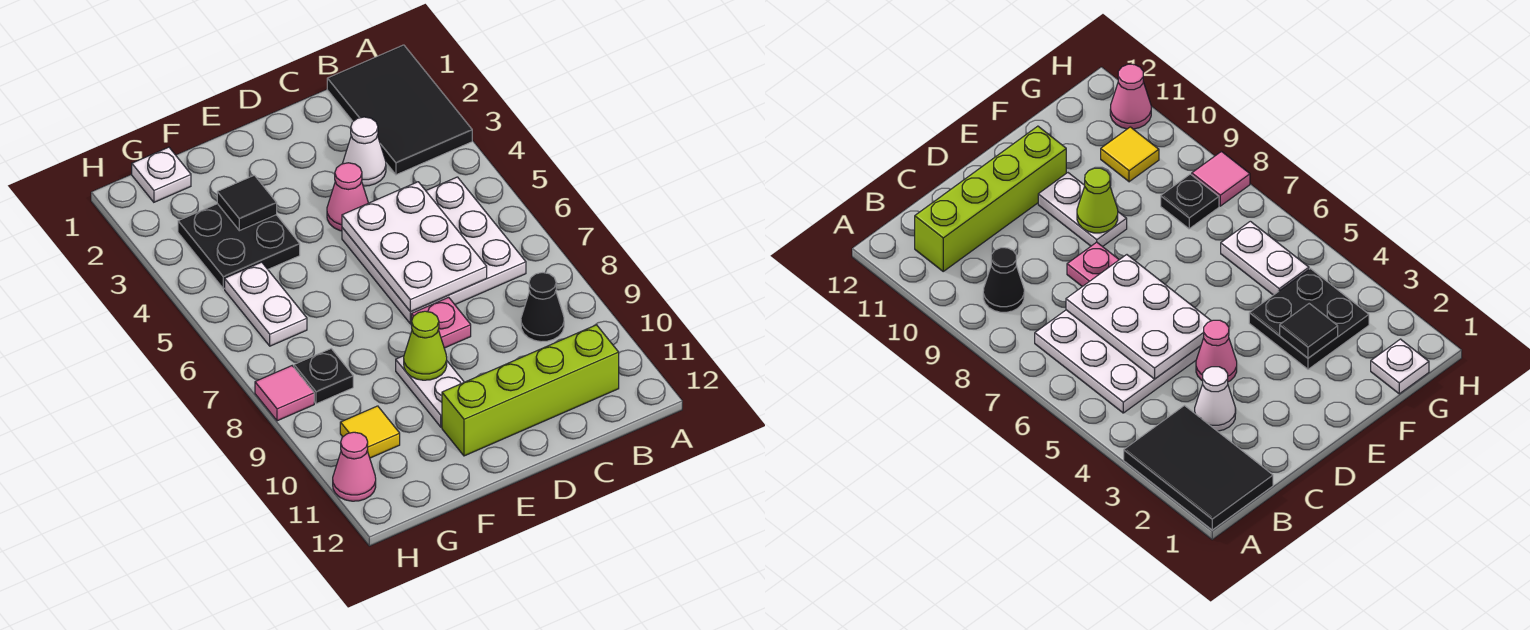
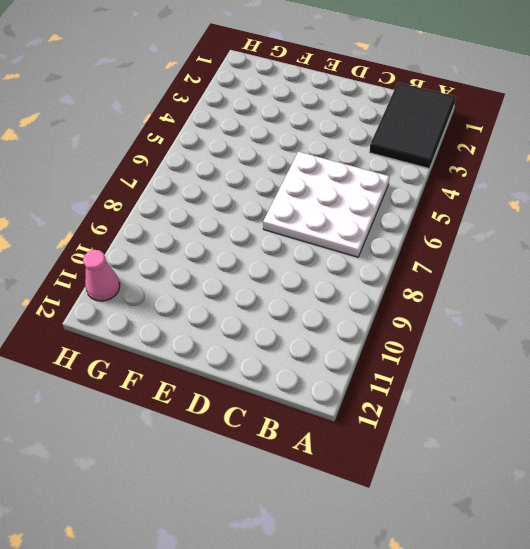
none -> black cone B9 level 1
none -> lime brick B11:E11 level 1
none -> white cone C3 level 1

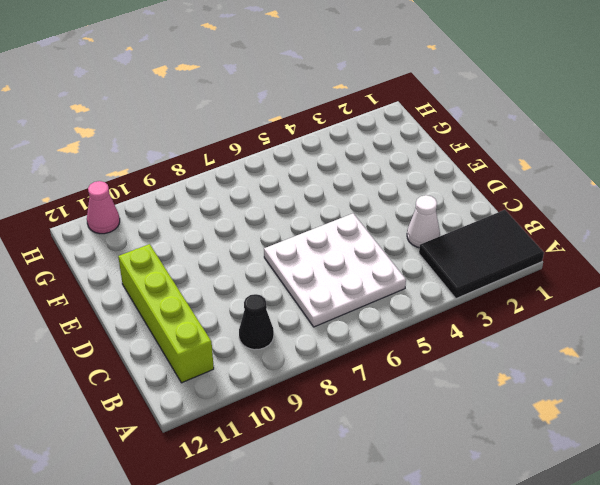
none -> pink cone D4 level 1
none -> pink plate D8 level 1
none -> white plate E9:E10 level 1

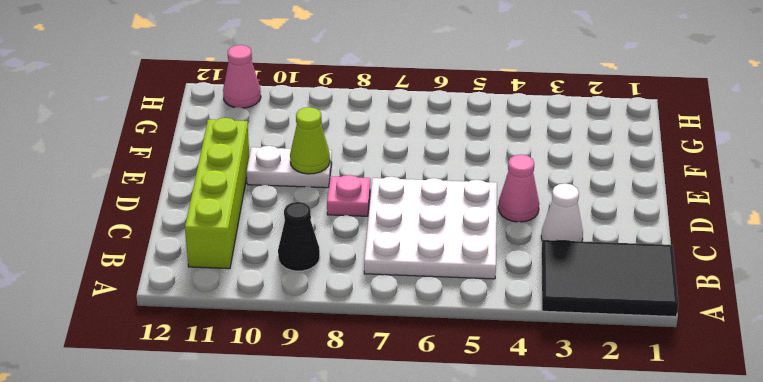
none -> black plate F3:G4 level 1
none -> white plate G1 level 1
none -> white plate G5:G6 level 1

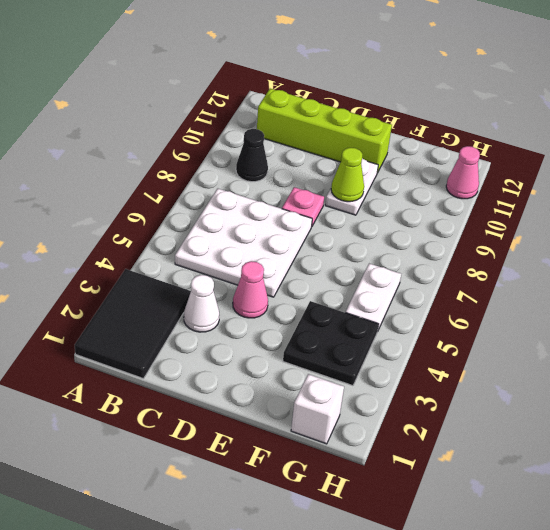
white brick G1 level 1 -> white plate G1 level 1
none -> black plate G8 level 1
none -> yellow tile G10 level 1
none -> pink tile H8 level 1

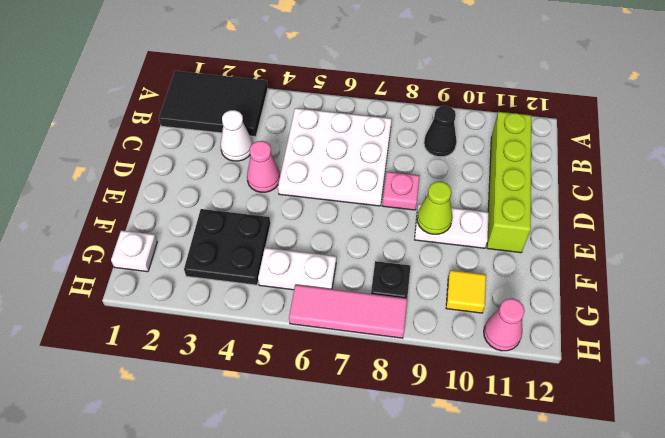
pink tile H6:H8 level 1 -> pink tile H8 level 1
none -> white plate C5:D7 level 2
none -> black tile F3 level 2

